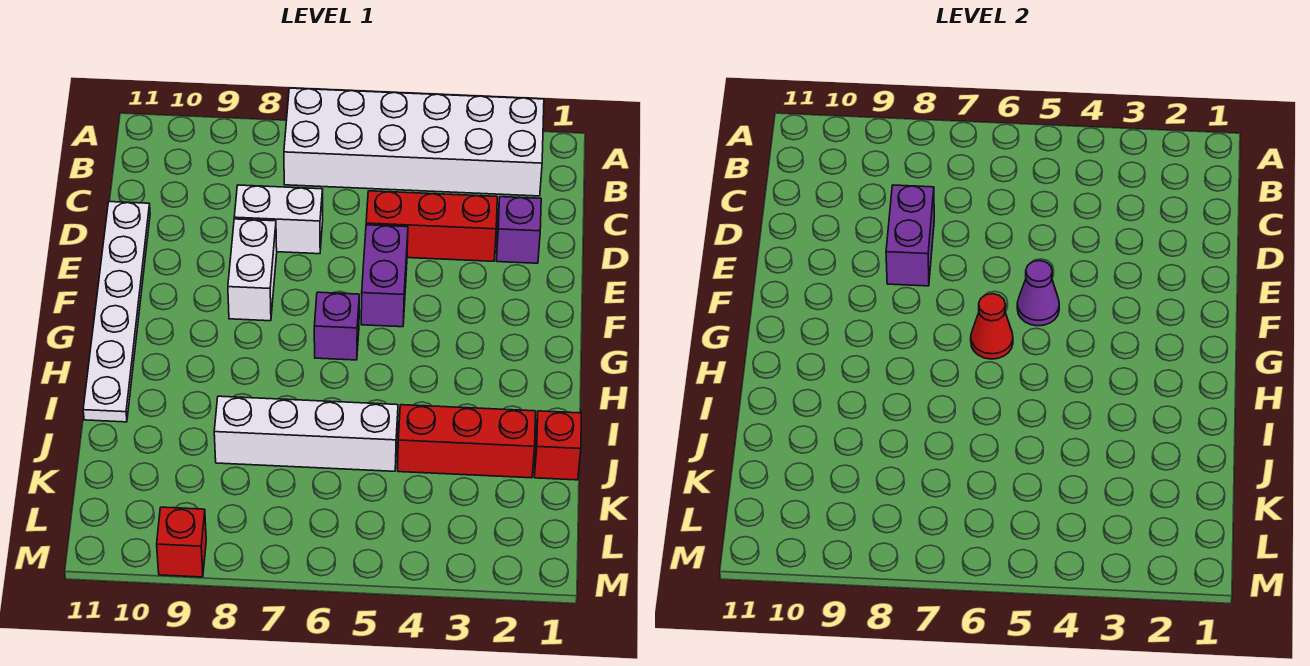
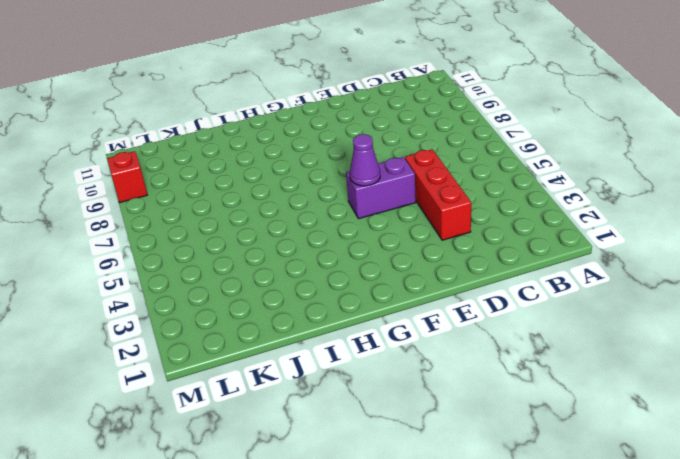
none -> white brick A2:B7 level 1
none -> purple brick D2 level 1
none -> white brick D7:D8 level 1

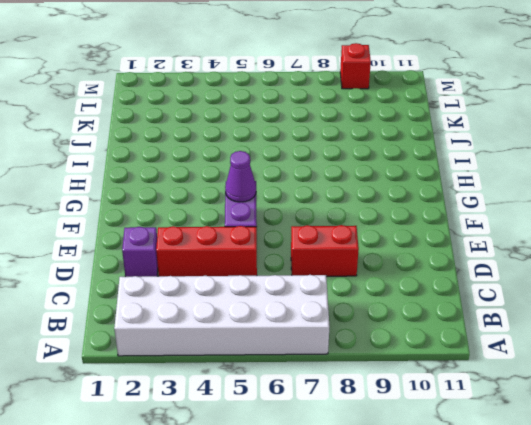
red brick D7:D8 level 1 -> white brick D7:D8 level 1
none -> white plate D11:I11 level 1
none -> white brick E8:F8 level 1
none -> purple brick G6 level 1

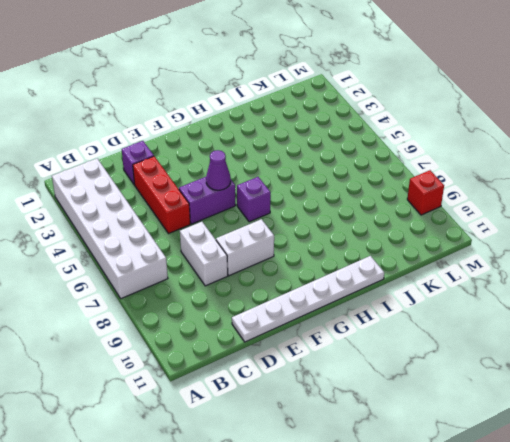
none -> red brick J1 level 1
none -> red brick J2:J4 level 1
none -> white brick J5:J8 level 1

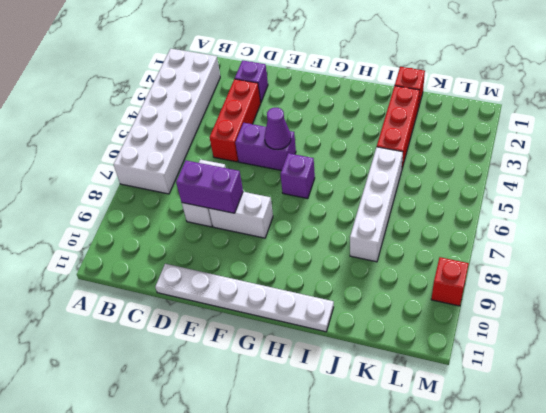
none -> red cone G6 level 2

